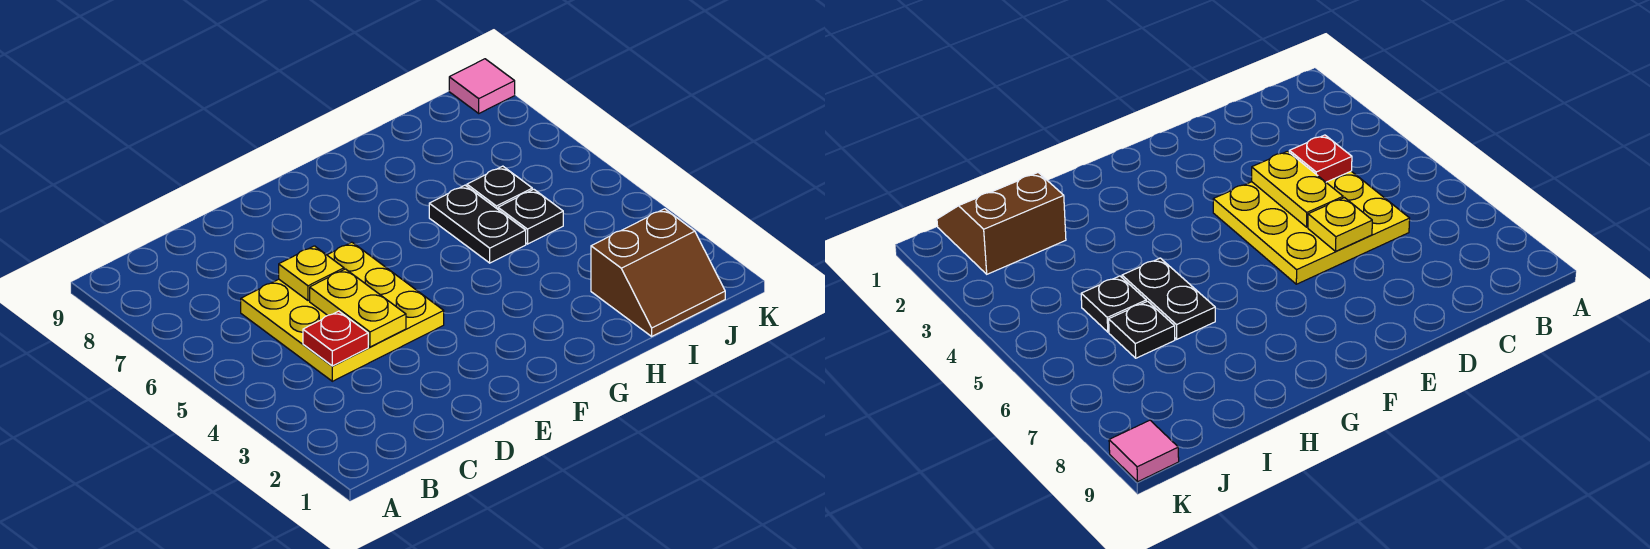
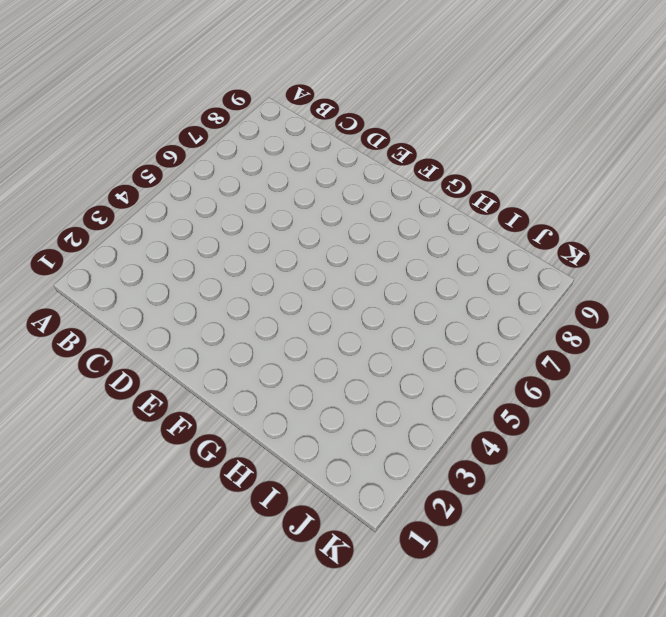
none -> yellow plate C4:E6 level 1
none -> black plate H5:H6 level 1

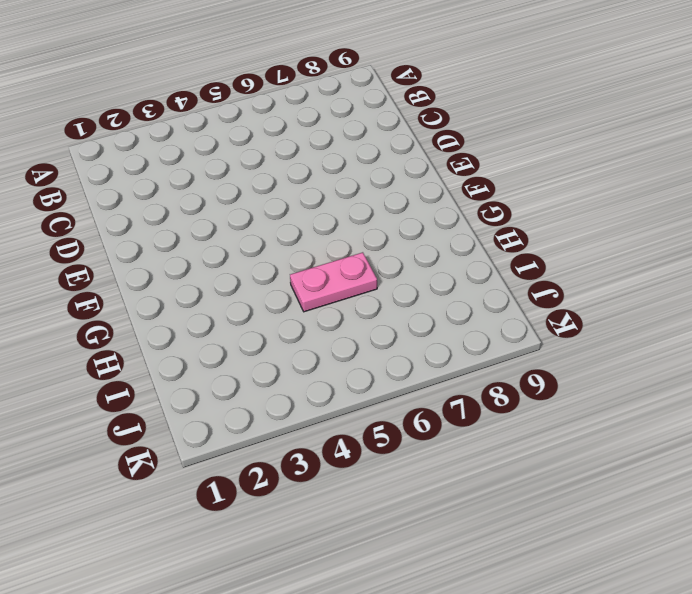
pink plate H5:H6 level 1 -> black plate H5:H6 level 1
none -> yellow plate C4:E6 level 1
none -> brown slope I1:J2 level 1 top 2

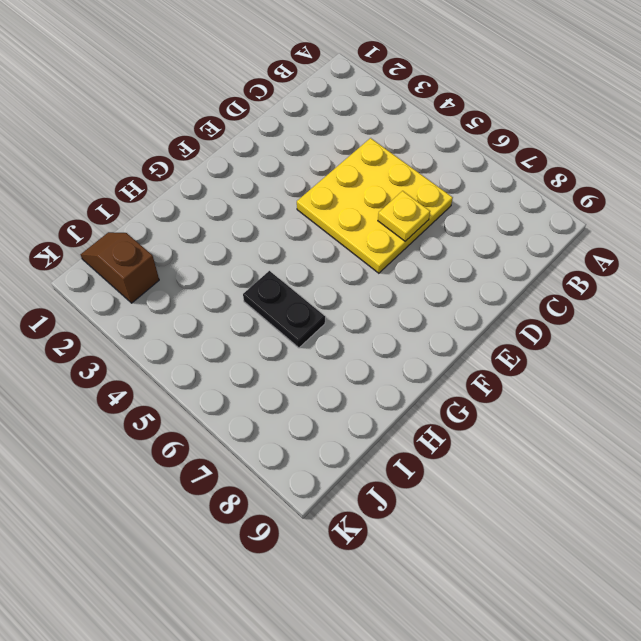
brown slope J1:J2 level 1 top 2 -> brown slope I1:J2 level 1 top 2
none -> black plate I5 level 1
none -> black plate I6 level 1

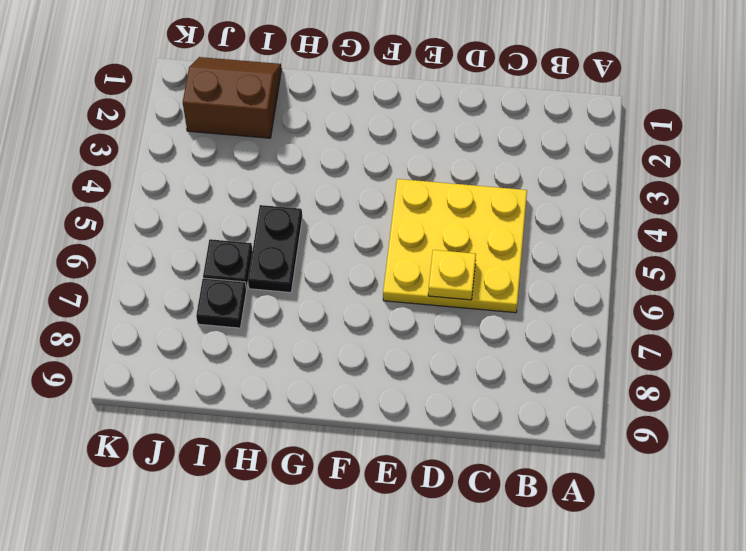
black plate I7 level 1 -> black plate I5 level 1
none -> pink tile K9 level 1
none -> red plate C4 level 2

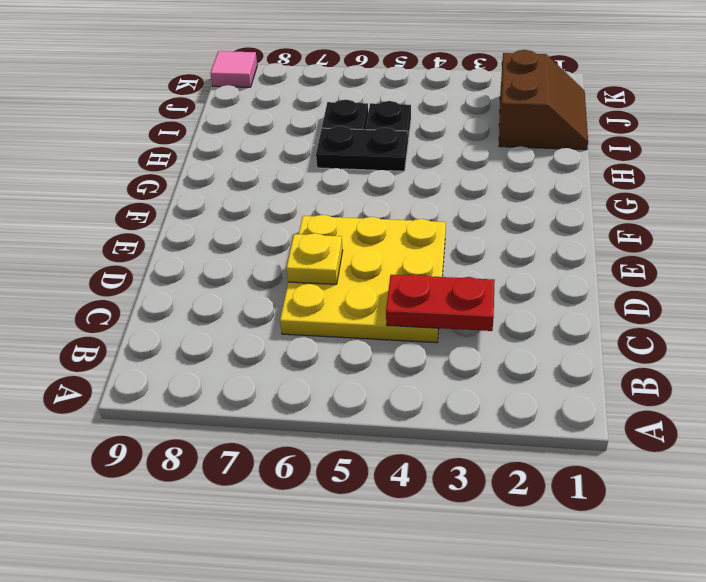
red plate C3:C4 level 2 -> red plate C4 level 2
none -> yellow plate D4:D5 level 2

